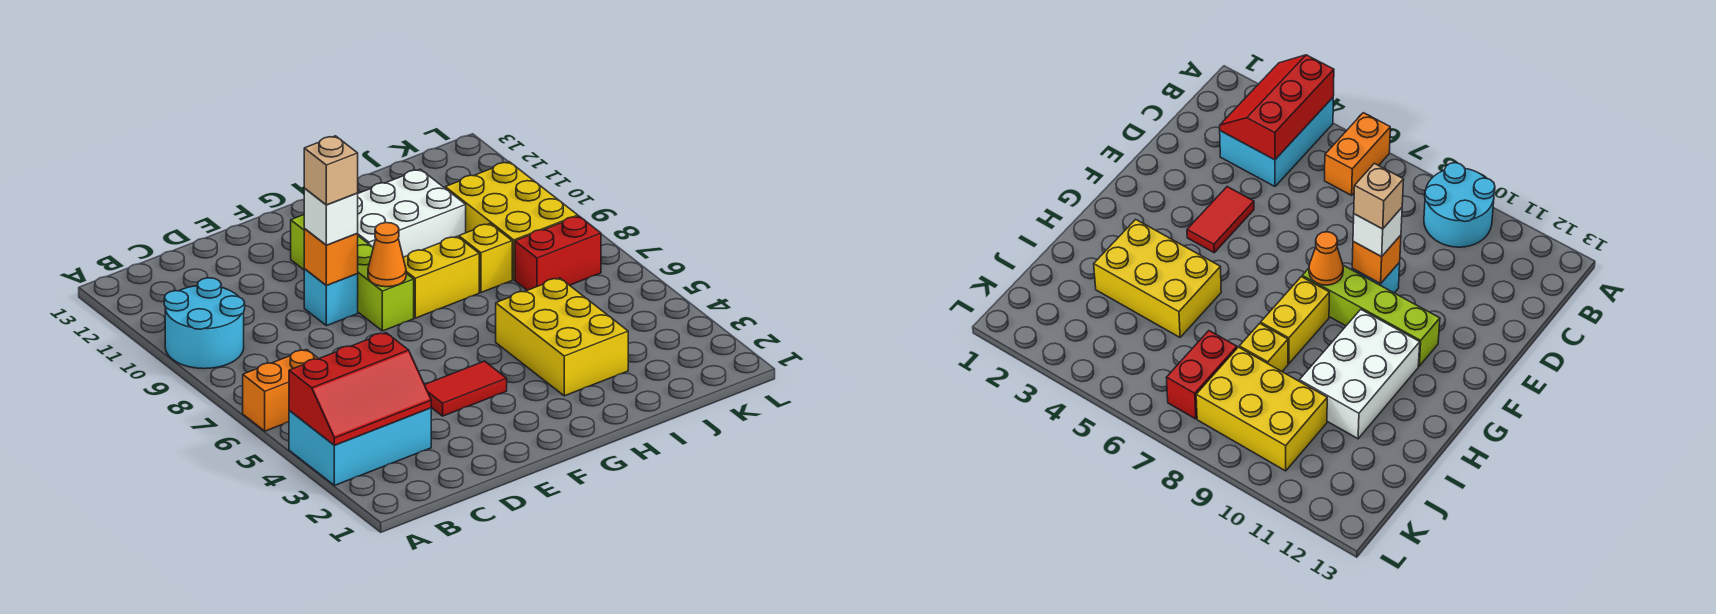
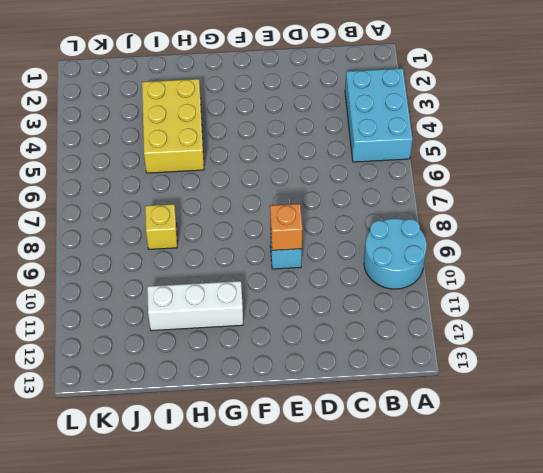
cyan brick A3:B5 level 1 -> cyan brick A3:C4 level 1
white brick G11:I11 level 1 -> white brick G10:I11 level 1
none -> orange brick A6:B6 level 1
none -> red tile E4:F4 level 1
none -> lime brick F8:F11 level 1

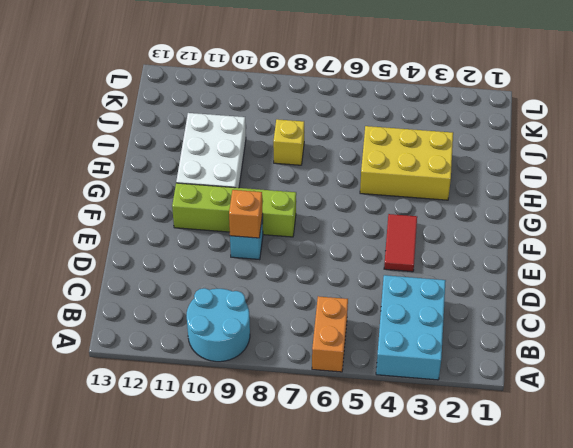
none -> yellow brick G8:H8 level 1
none -> red brick J7:K7 level 1
none -> yellow brick J8:K10 level 1

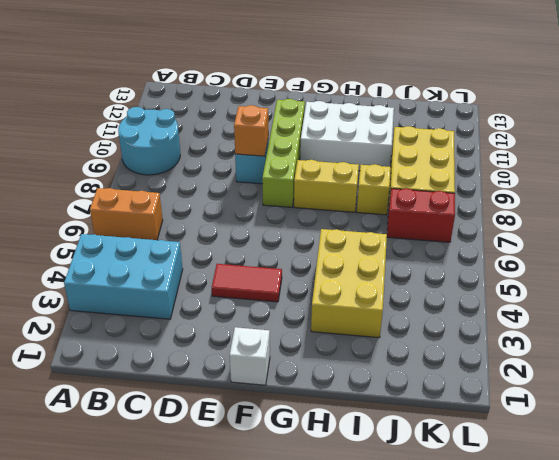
white brick F1 level 1 -> white brick E9 level 3
none -> red slope A3:C4 level 2 top 4
none -> orange cone F8 level 2
none -> tan brick E9 level 4

